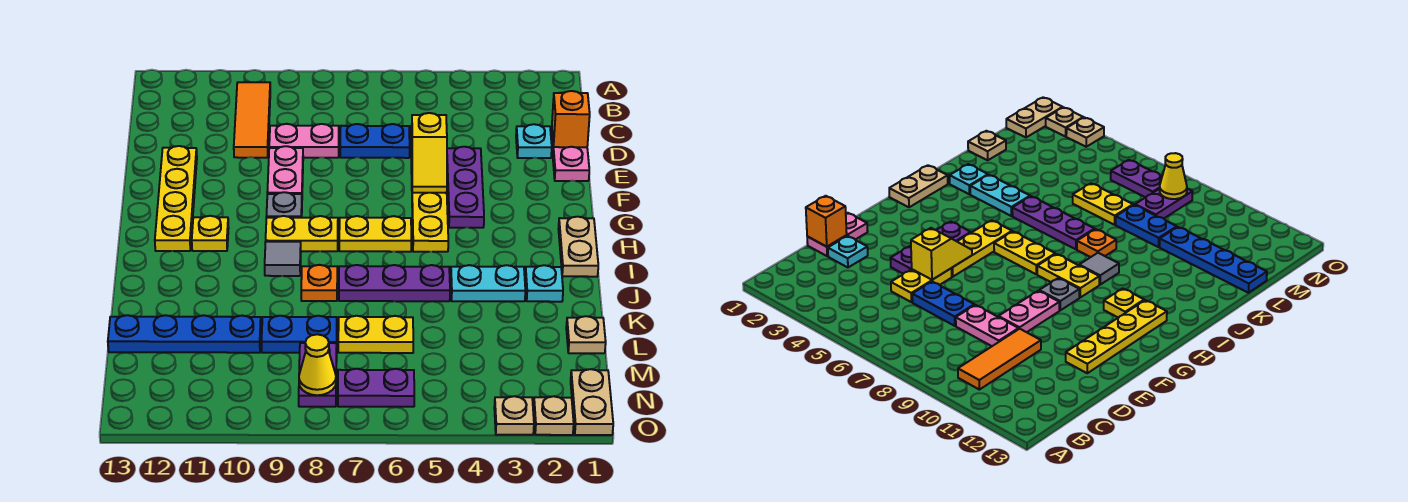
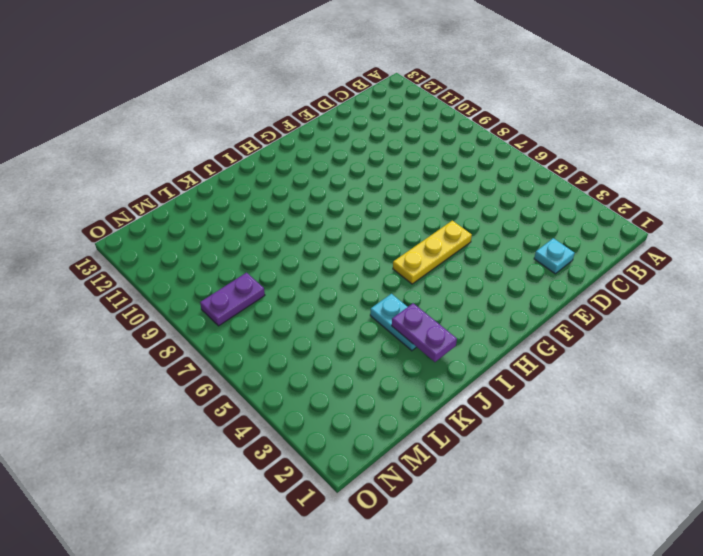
purple plate J2:J3 level 2 -> purple plate N6:N7 level 1
none -> orange tile B10:D10 level 1
none -> pink plate D1:E1 level 1
none -> yellow plate D5:E5 level 1
none -> blue plate D6:D7 level 1

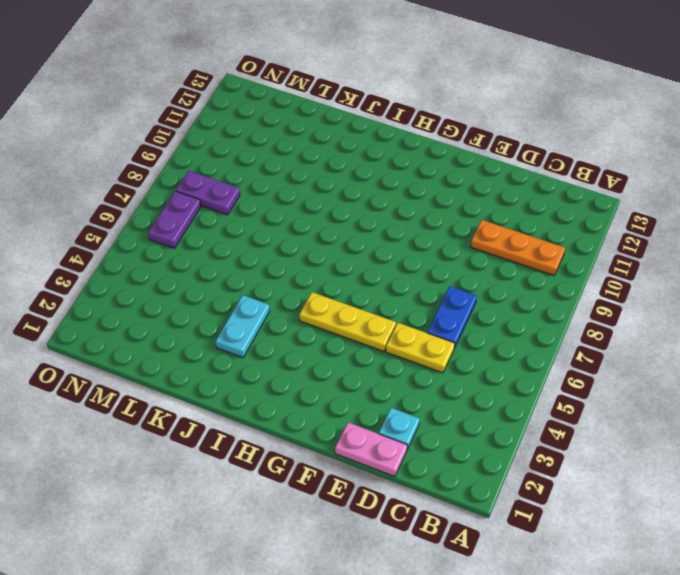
orange plate B10:D10 level 1 -> orange tile B10:D10 level 1
none -> pink plate D8:D9 level 1
none -> purple plate E4:G4 level 1
none -> pink plate E9:F9 level 1
none -> yellow plate E12:H12 level 1

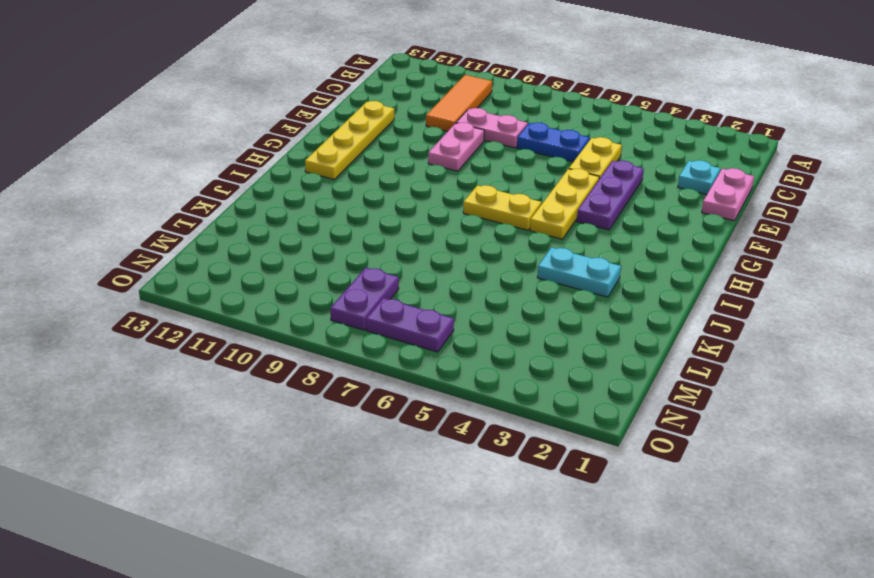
none -> grey plate G9 level 1
none -> tan plate H1:I1 level 1
none -> yellow plate H8:H9 level 1
none -> yellow plate H11 level 1

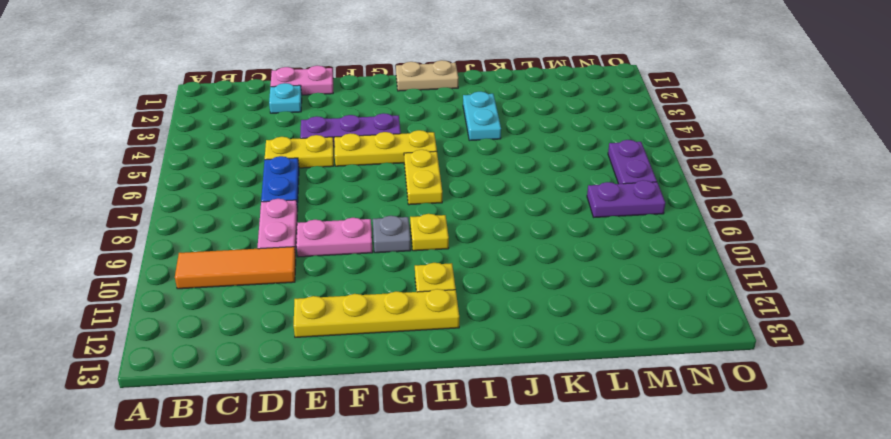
yellow plate H9 level 1 -> yellow plate H8:H9 level 1
none -> grey tile I9 level 1
none -> cyan plate J2 level 1
none -> purple plate J5:J7 level 1
none -> orange plate J8 level 1

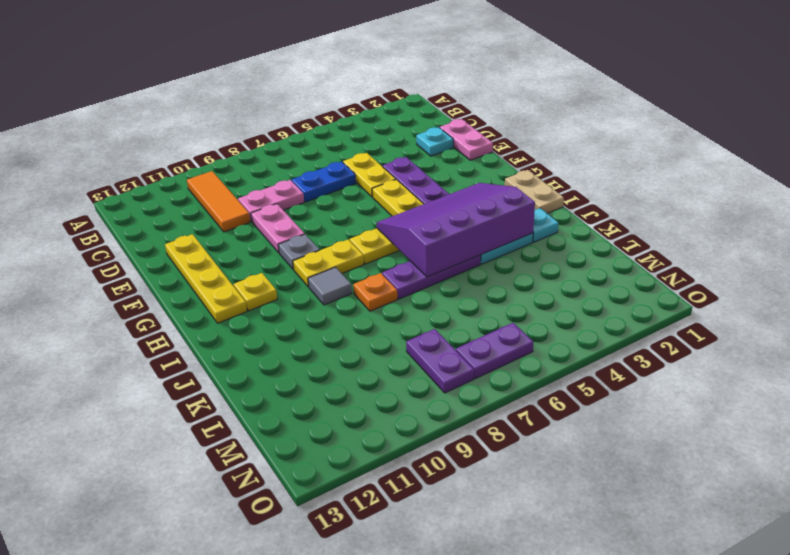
purple slope H3:J6 level 2 top J -> none
none -> tan plate L1 level 1
none -> yellow plate L6:L7 level 1
none -> blue plate L8:L9 level 1
none -> blue plate L10:L13 level 1

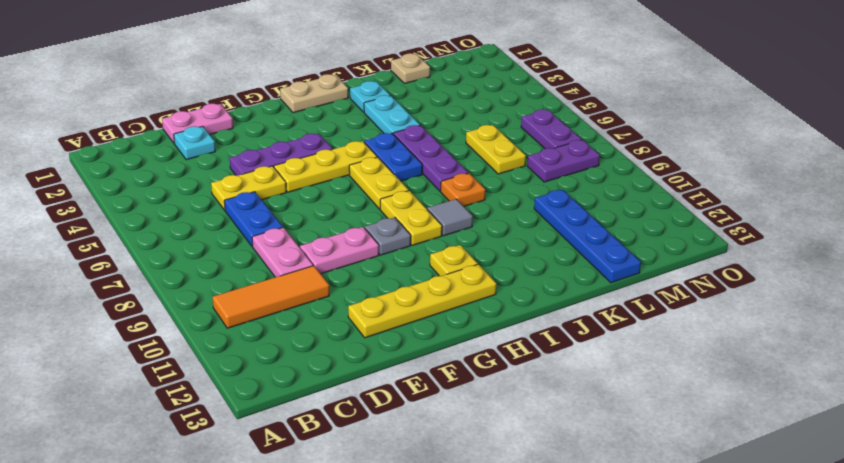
blue plate I5:I6 level 1 -> blue plate L8:L9 level 1
none -> tan plate N1:O1 level 1
none -> tan plate O2 level 1
none -> tan plate O3 level 1
none -> orange brick D1 level 2

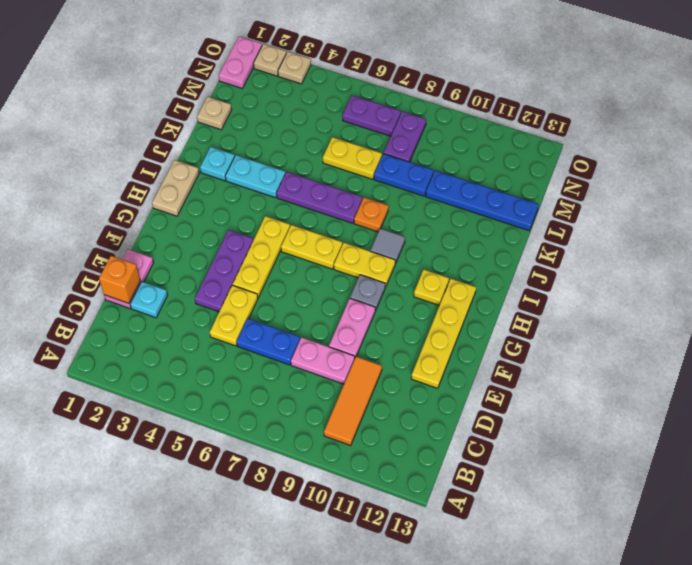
pink plate N1:O1 level 1 -> tan plate N1:O1 level 1
none -> yellow slope E5:F5 level 2 top E
none -> yellow cone N8 level 2

